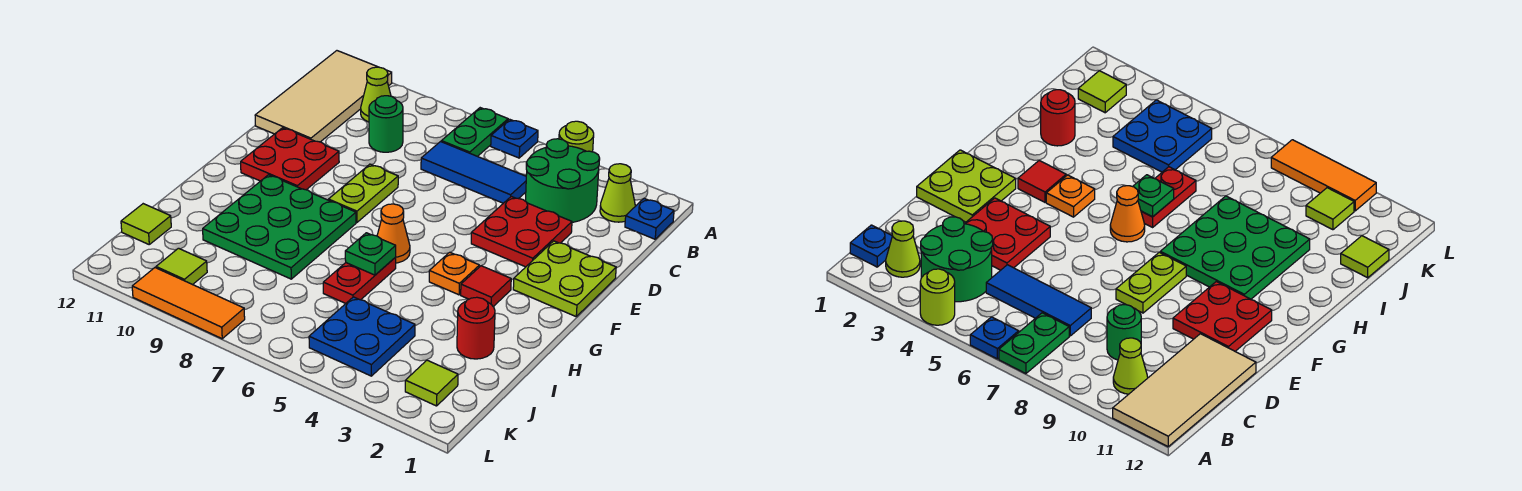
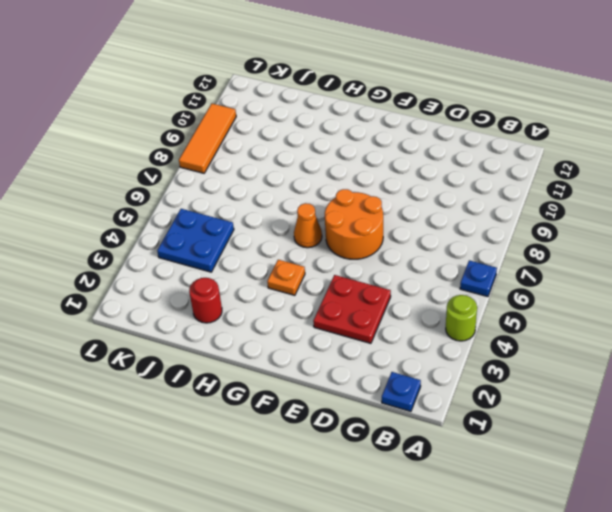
orange round brick E6:F7 level 1 -> none
none -> green plate A7:B7 level 1
none -> tan tile A11:D12 level 1
none -> lime cone B2 level 1

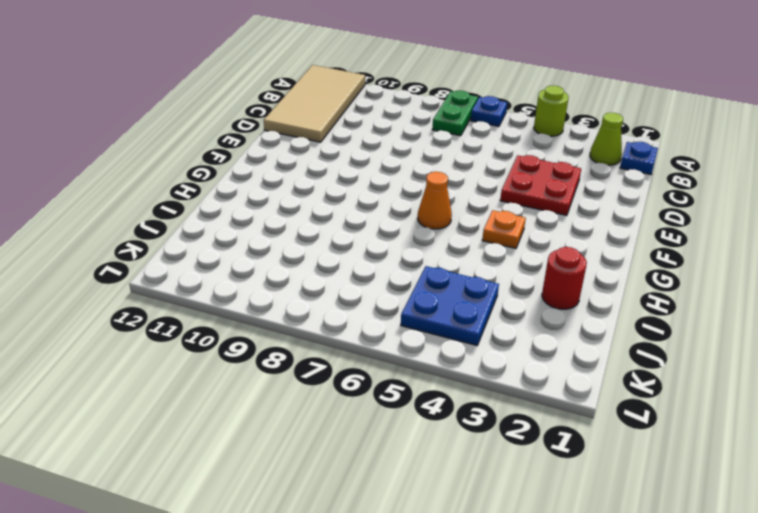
none -> green round brick B3:C4 level 1
none -> lime cone B10 level 1
none -> blue tile C5:C7 level 1

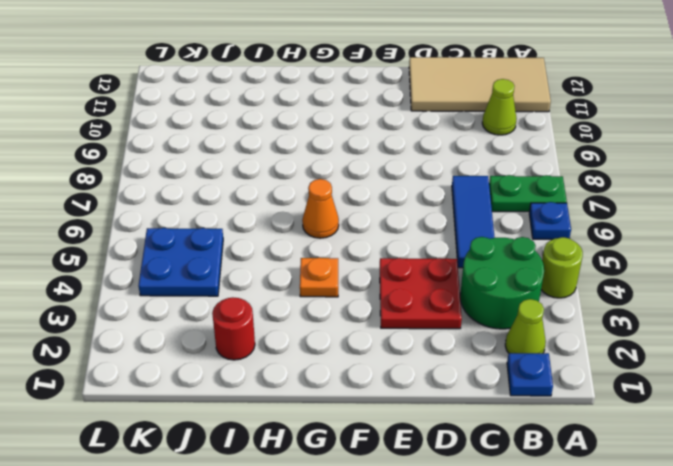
none -> green round brick C9 level 1
none -> lime plate E1:F2 level 1
none -> lime plate E8:F8 level 1

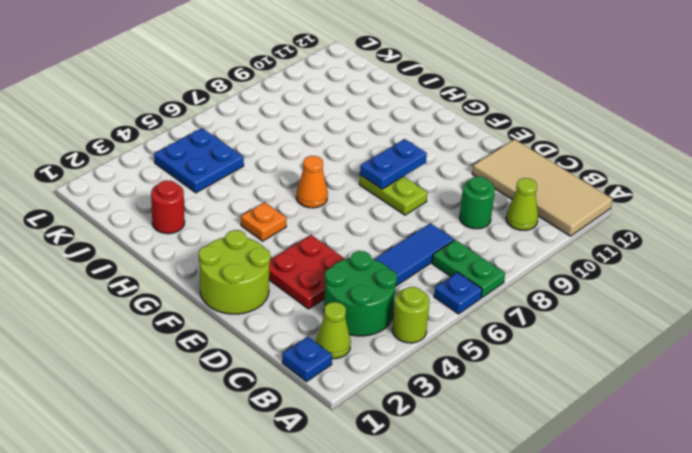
lime round brick E1:F2 level 1 -> lime plate E1:F2 level 1
blue plate F8:F9 level 2 -> none
none -> red plate E10:F11 level 1
none -> red tile G3 level 1
none -> green plate G8:I10 level 1

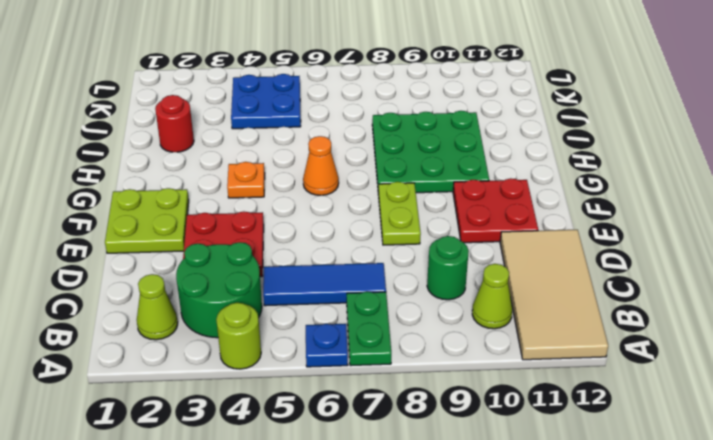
none -> blue plate B1 level 1
none -> red tile G3 level 1
none -> red plate H6:I6 level 1

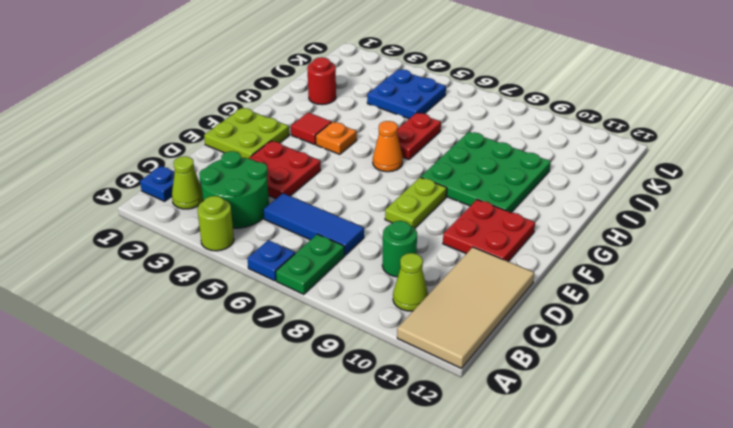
none -> lime tile J12 level 1
none -> lime tile K2 level 1
none -> lime tile K10 level 1

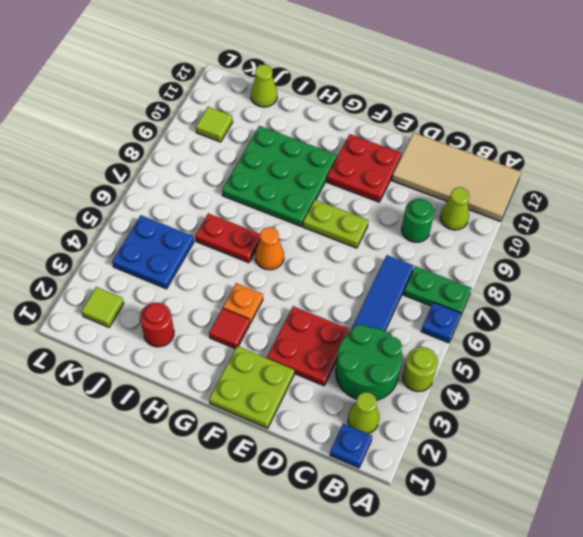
lime cone J12 level 1 -> lime tile J12 level 1
none -> orange tile L8:L10 level 1
none -> green plate H6 level 2

